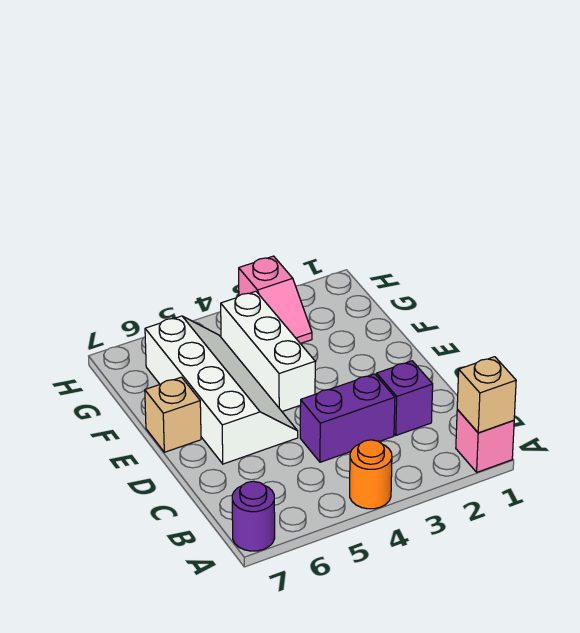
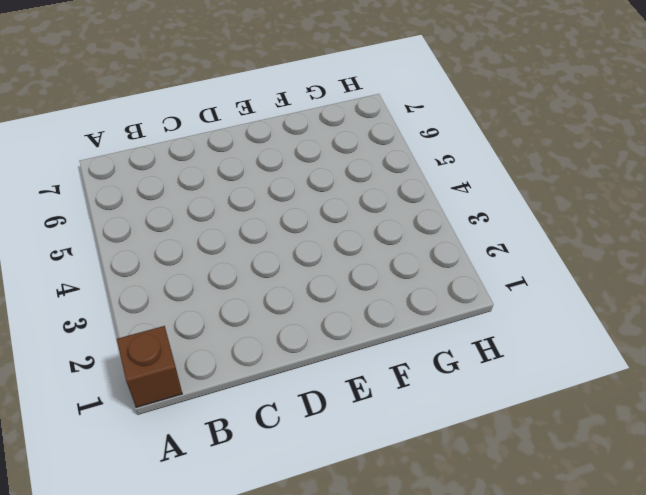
brown brick A1 level 1 -> pink brick A1 level 1
none -> orange round brick A4 level 1
none -> purple round brick A7 level 1

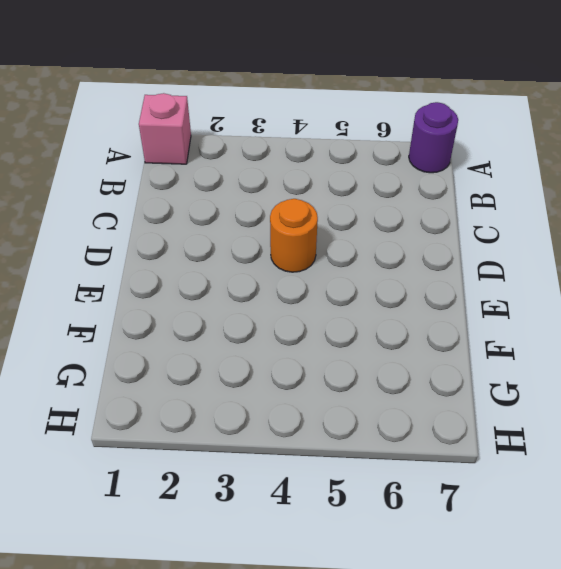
orange round brick D4 level 1 -> orange round brick A4 level 1
none -> purple brick C2 level 1
none -> purple brick C3:C4 level 1

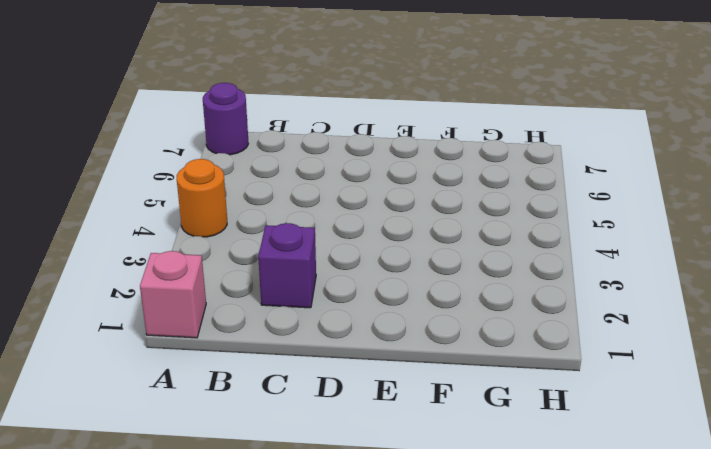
none -> purple brick C3:C4 level 1
none -> white slope D5:G6 level 1 top 6

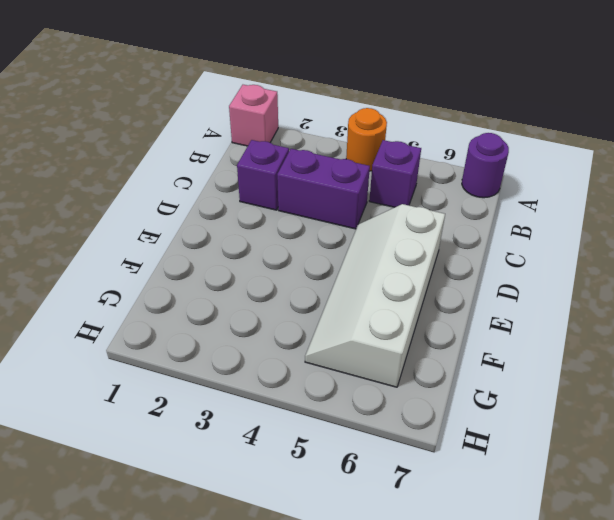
purple brick B5 level 1 -> none
none -> white brick E4:G4 level 1
none -> tan brick E7 level 1

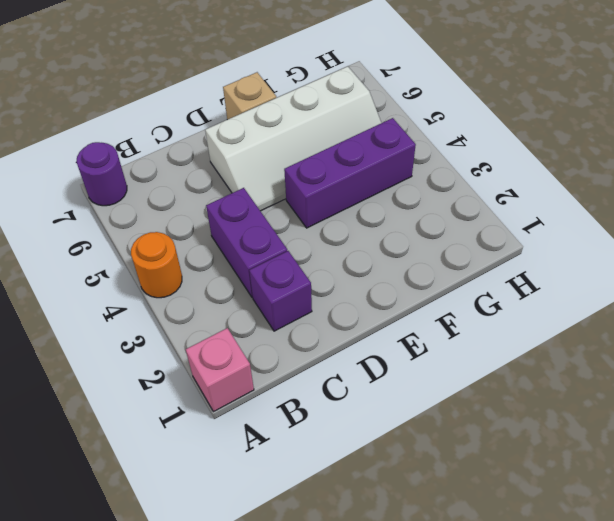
purple brick E4:G4 level 1 -> white brick E4:G4 level 1
none -> pink slope G3:H3 level 1 top H
none -> tan brick A1 level 2

